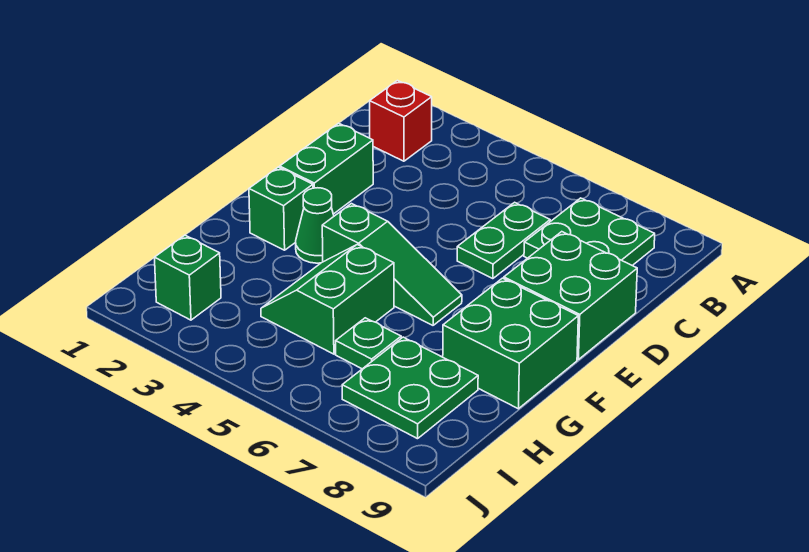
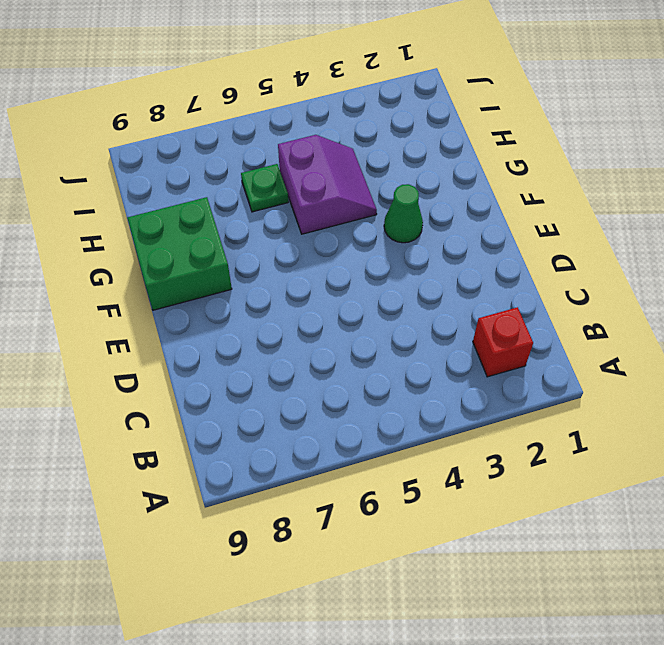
purple slope G4:H5 level 1 top 5 -> green slope G4:H5 level 1 top 5
none -> green plate B7:C8 level 1
none -> green plate C6:D6 level 1
none -> green brick D2:E2 level 1

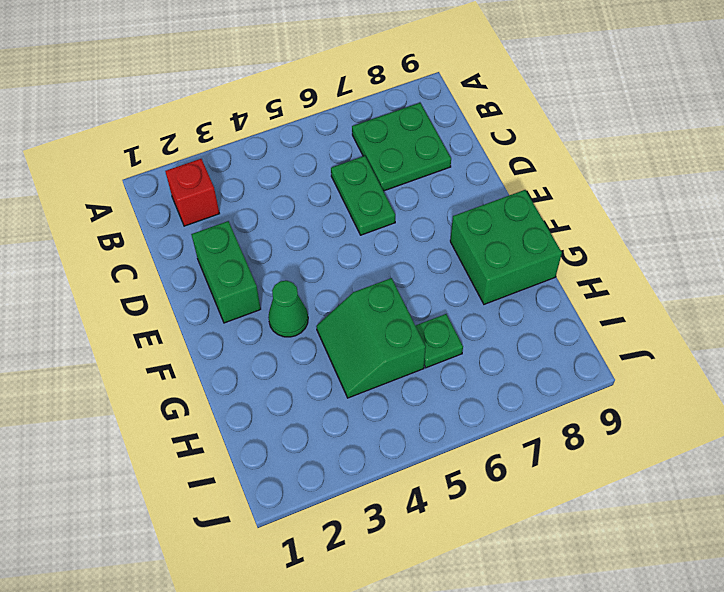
none -> green brick D8:E9 level 1
none -> green brick F2 level 1
none -> green slope F4:F6 level 1 top 4

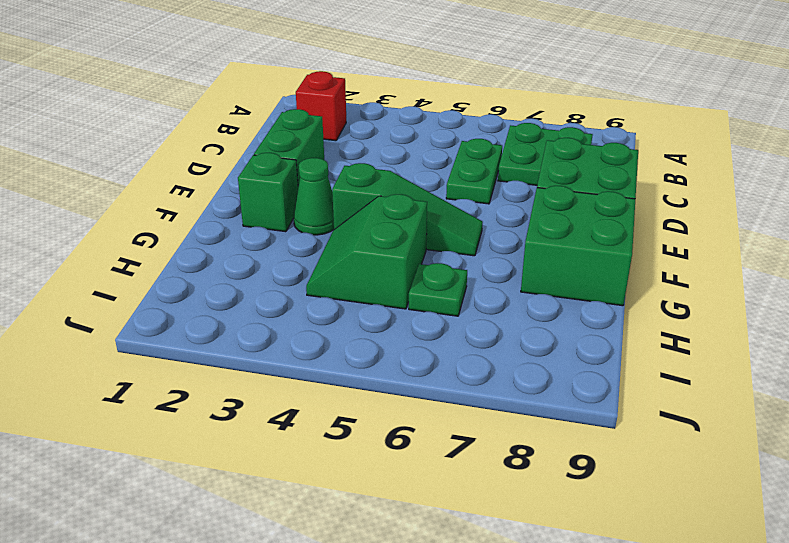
none -> green plate H7:I8 level 1
none -> green brick I2 level 1

